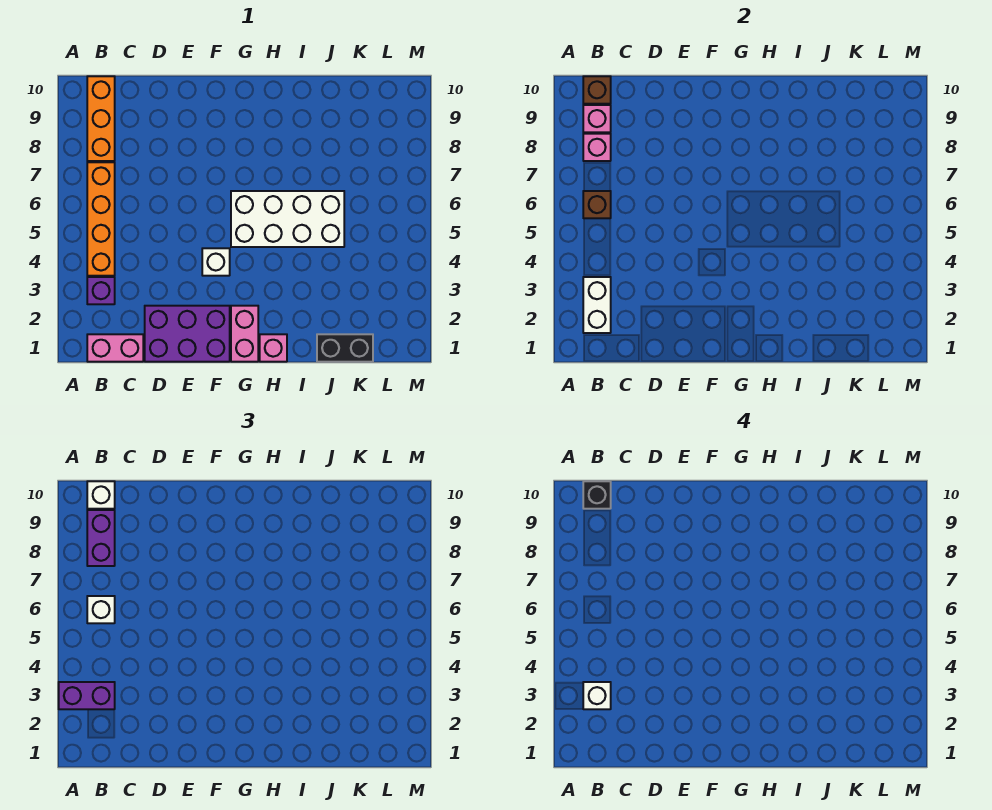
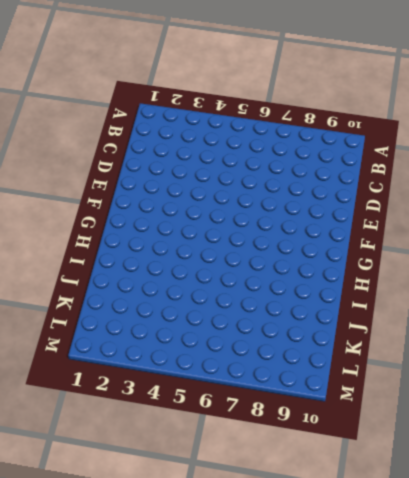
none -> pink brick B1:C1 level 1
none -> purple brick B3 level 1
none -> orange brick B4:B7 level 1

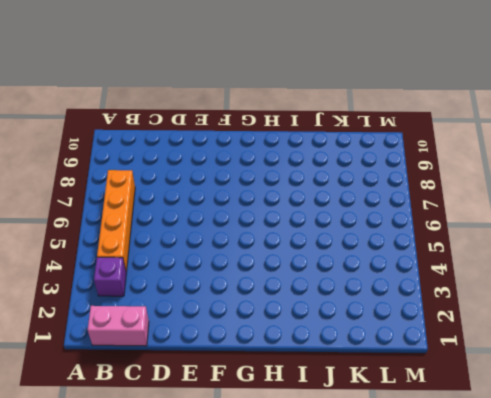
none -> orange brick B8:B10 level 1
none -> purple brick D1:F2 level 1
none -> white brick F4 level 1

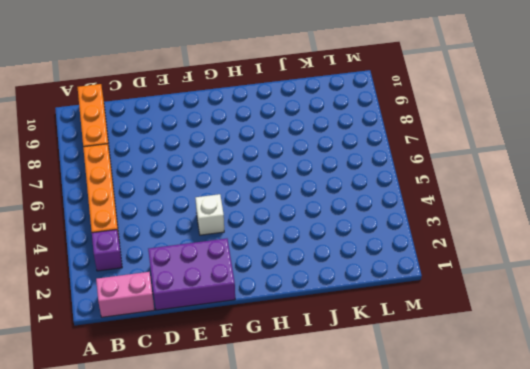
none -> pink brick G1:G2 level 1
none -> white brick G5:J6 level 1
none -> pink brick H1 level 1

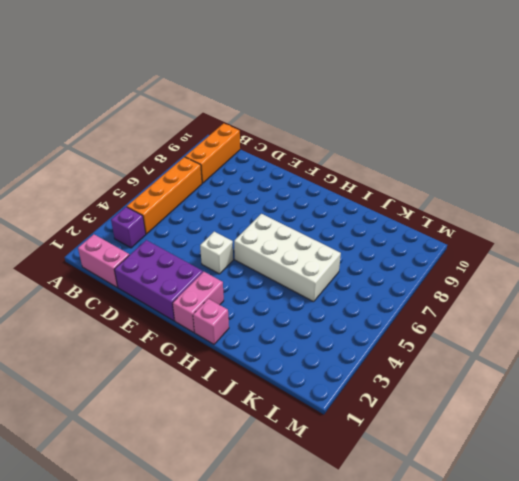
none -> black brick J1:K1 level 1
none -> white brick B2:B3 level 2
none -> brown brick B6 level 2

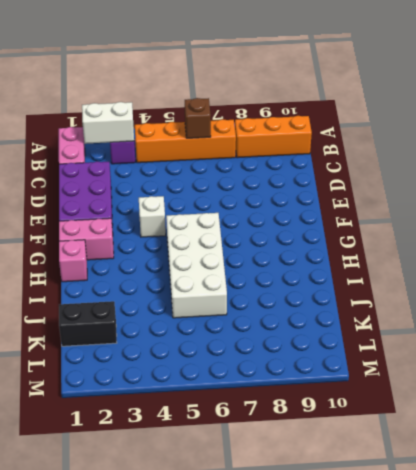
black brick K1:K2 level 1 -> black brick J1:K1 level 1
none -> pink brick B8 level 2
none -> pink brick B9 level 2
none -> brown brick B10 level 2

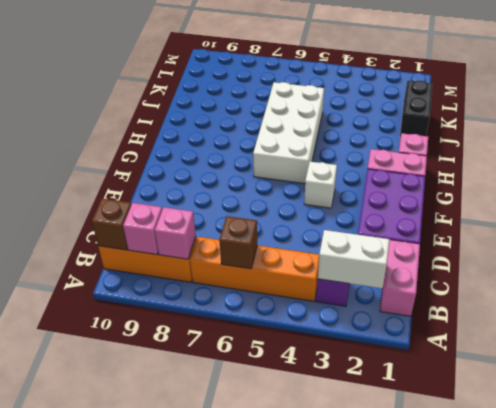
none -> purple brick A3:B3 level 3
none -> white brick B6 level 3
none -> purple brick B8:B9 level 3

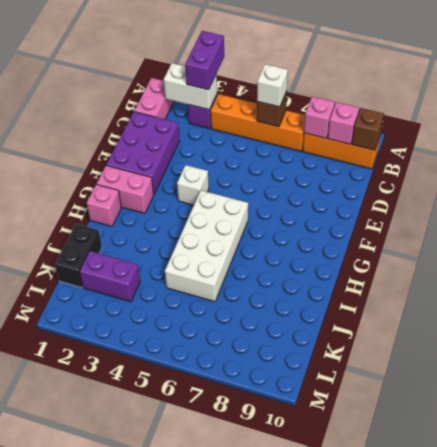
purple brick K2:K3 level 1 -> purple brick B8:B9 level 3
none -> white brick B10 level 3
none -> white brick B3 level 4
none -> black brick B10 level 4

